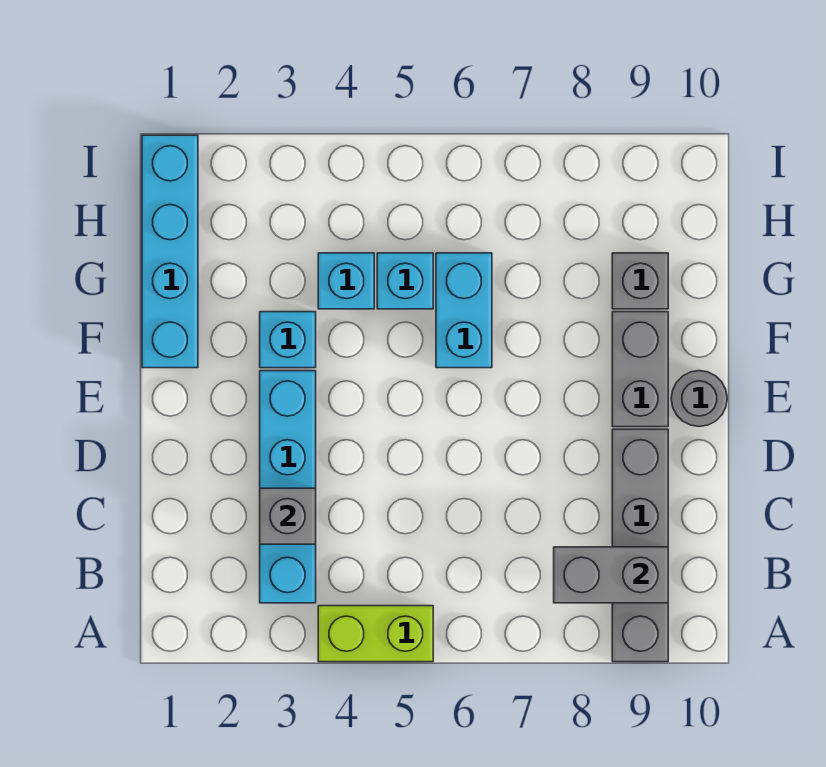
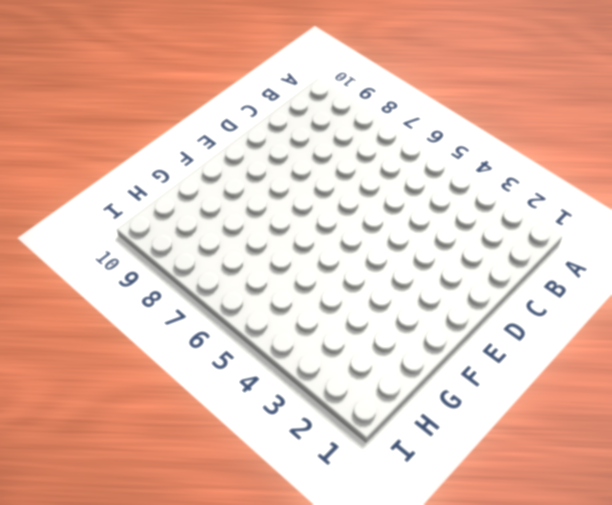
none -> lime brick A4:A5 level 1
none -> grey brick A9:D9 level 1
none -> cyan brick B3:E3 level 1

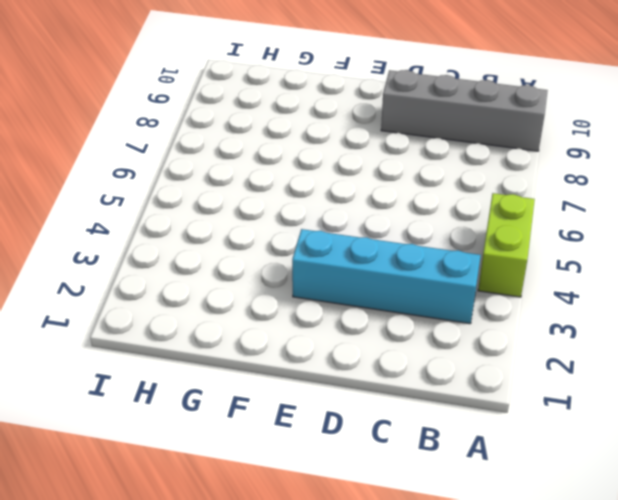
none -> grey brick E9:F9 level 1
none -> grey round brick E10 level 1
none -> cyan brick F1:I1 level 1

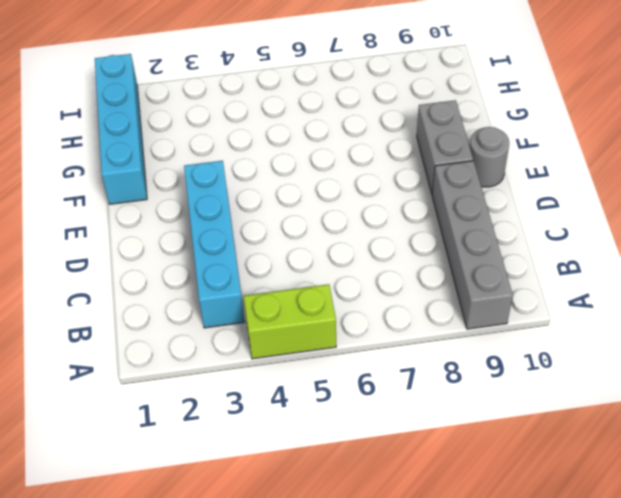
none -> cyan brick F3 level 1
none -> cyan brick F6:G6 level 1
none -> cyan brick G4 level 1

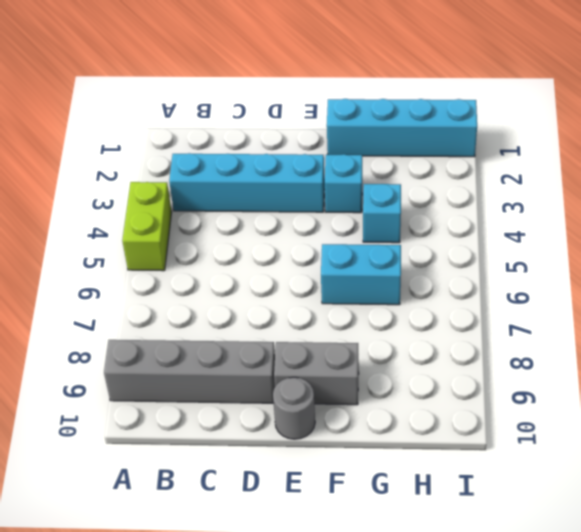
none -> cyan brick G5 level 1
none -> grey brick G9 level 1
none -> grey brick B8:B9 level 2

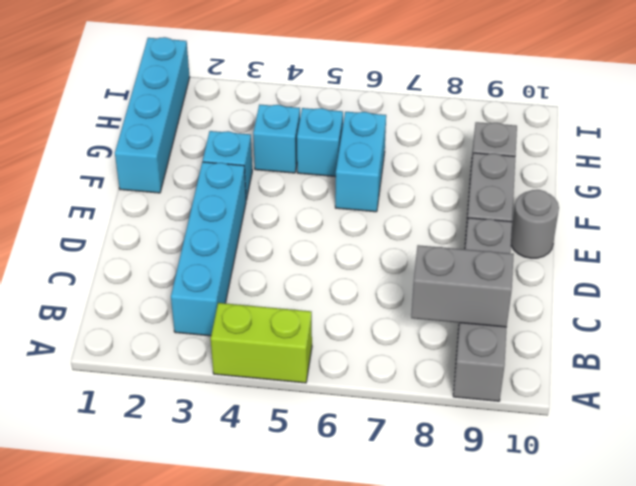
none -> grey brick C3 level 2

